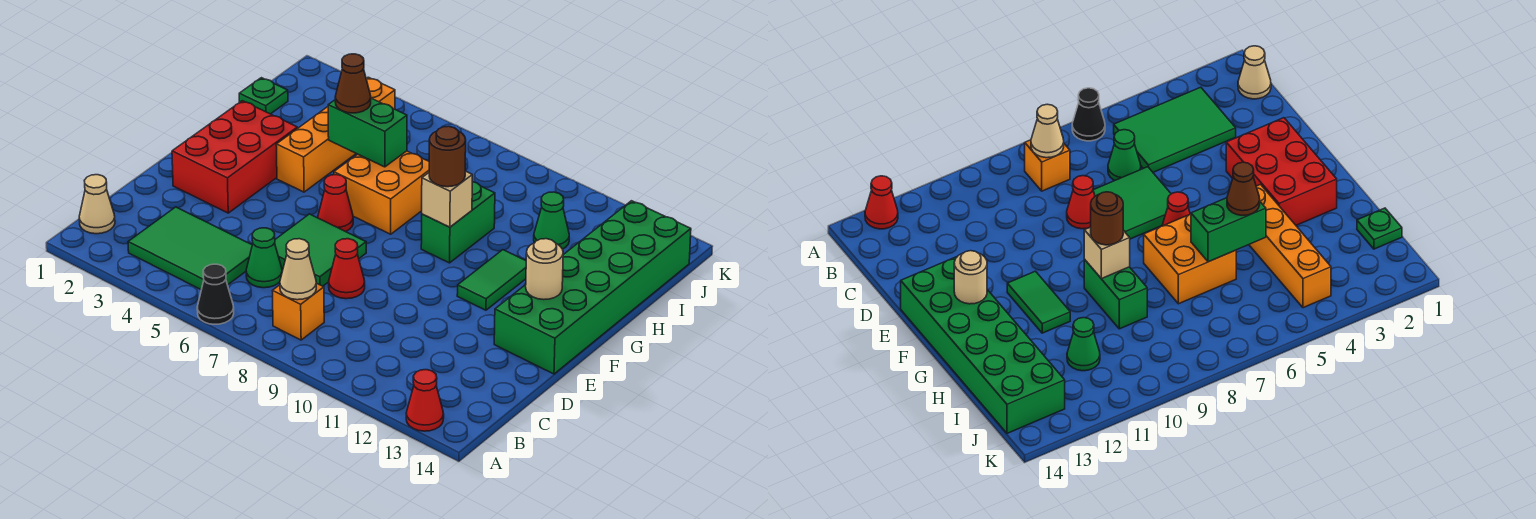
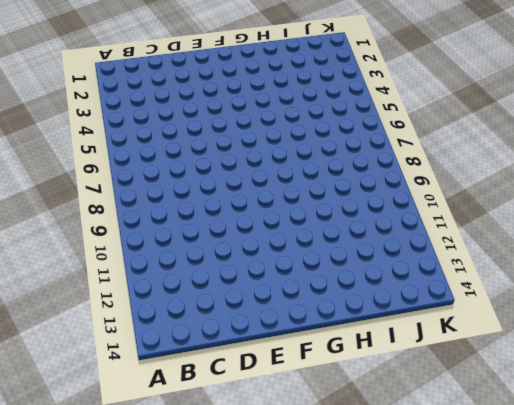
none -> black cone A6 level 1
none -> red cone A13 level 1
none -> tan cone B1 level 1

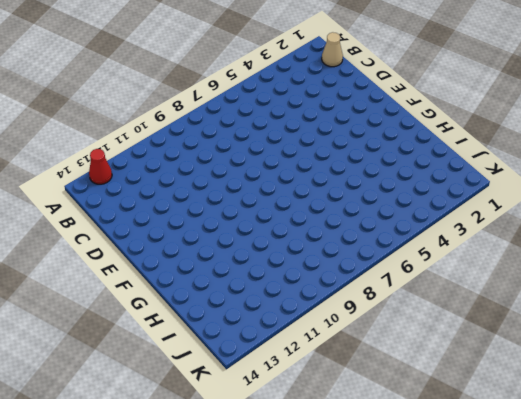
none -> black cone A6 level 1
none -> green tile B3:C5 level 1
none -> orange brick B8 level 1

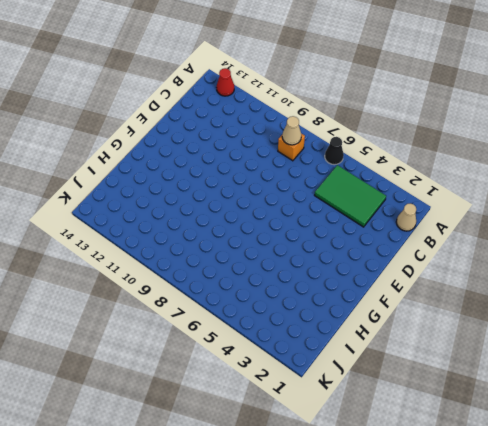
none -> green cone C6 level 1
none -> green tile D6:E7 level 1
none -> red cone D8 level 1

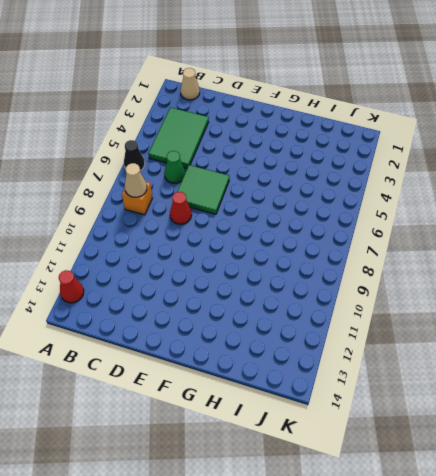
none -> red brick E2:G3 level 1
none -> green brick E13:J14 level 1
none -> red cone F6 level 1

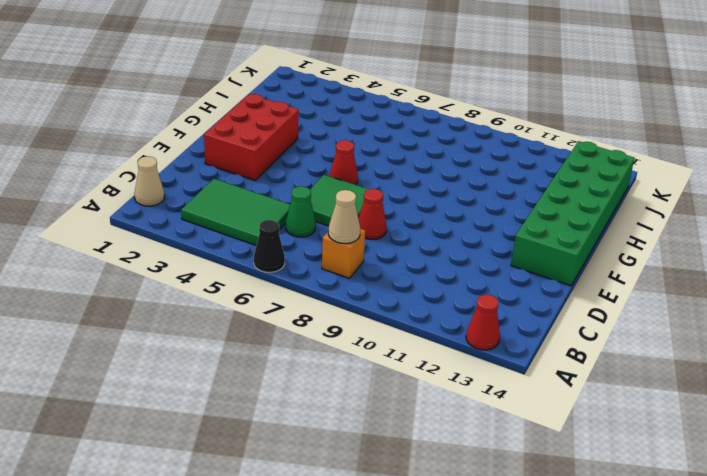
none -> green tile F11:G11 level 1
none -> orange brick G4:J4 level 1
none -> orange brick G6:H7 level 1

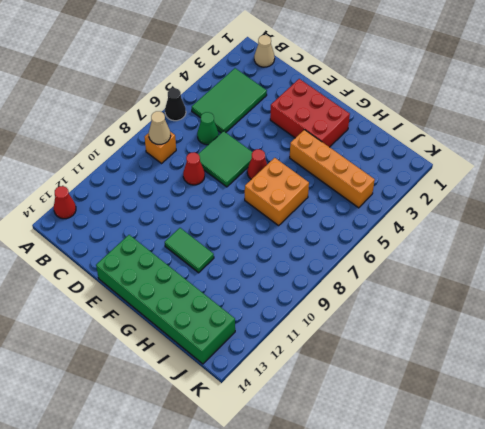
none -> green brick G9:H9 level 1
none -> green plate I1 level 1
none -> green cone I11 level 1

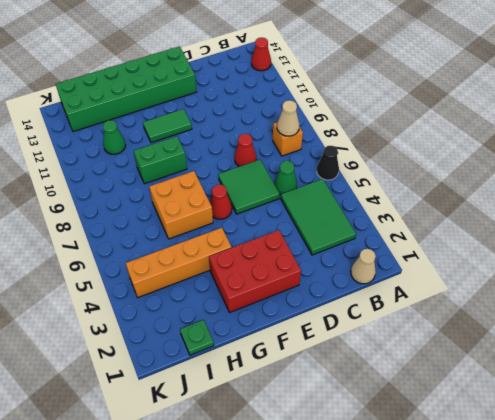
none -> tan round brick F13 level 2
none -> tan brick G9 level 2
none -> green brick H5:H6 level 2

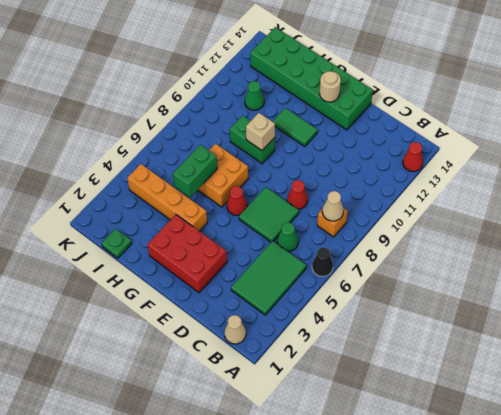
none -> brown round brick G9 level 3
none -> brown cone H5 level 3

